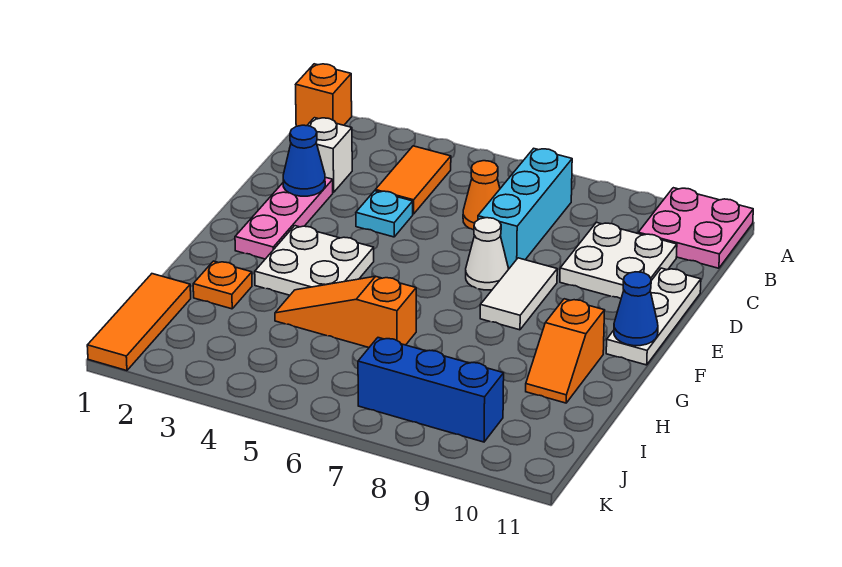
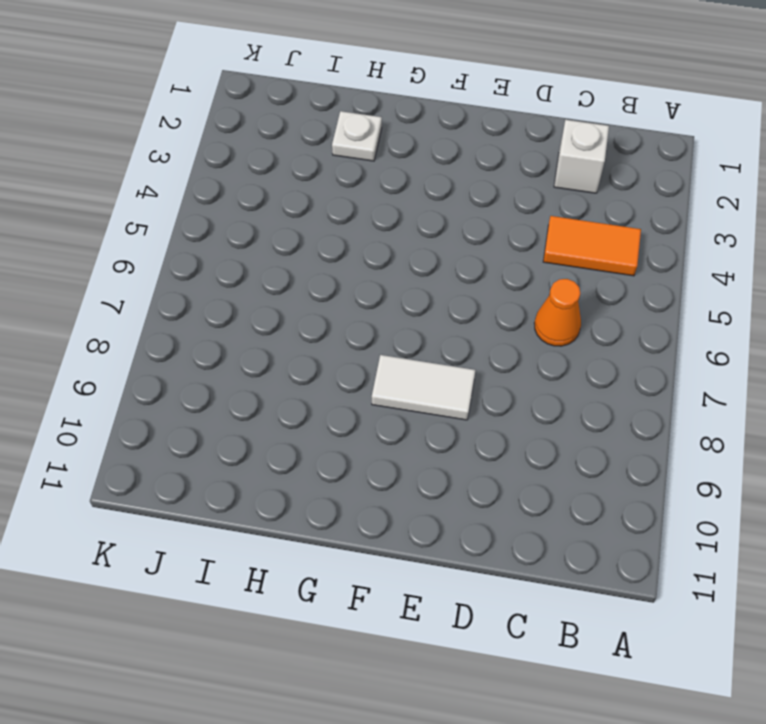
white plate H2 level 1 -> orange plate H2 level 1
none -> orange brick A1 level 1
none -> pink plate A10:B11 level 1
none -> cyan brick B7:D7 level 1

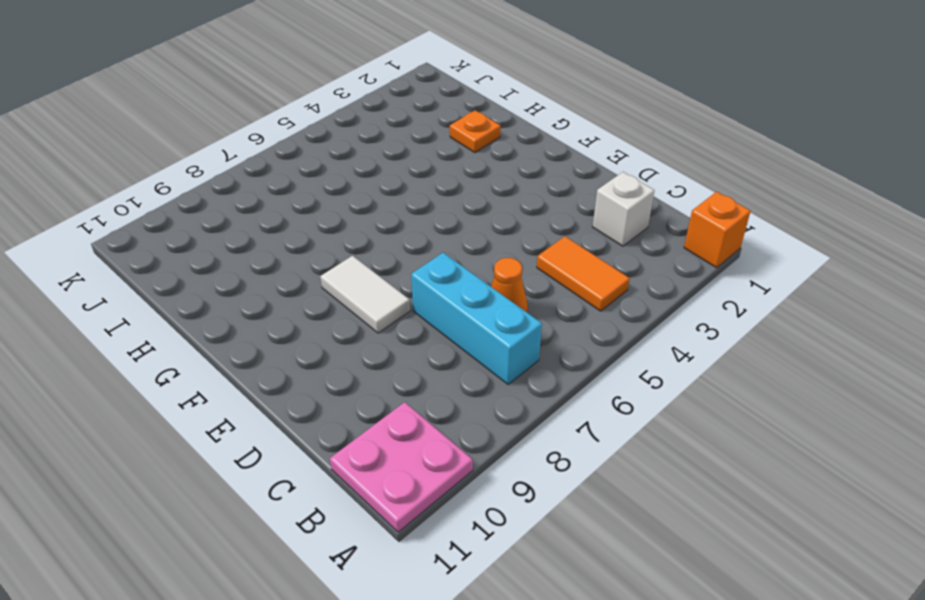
none -> white plate C9:D10 level 1
none -> pink plate D2:F2 level 1
none -> cyan plate D4 level 1

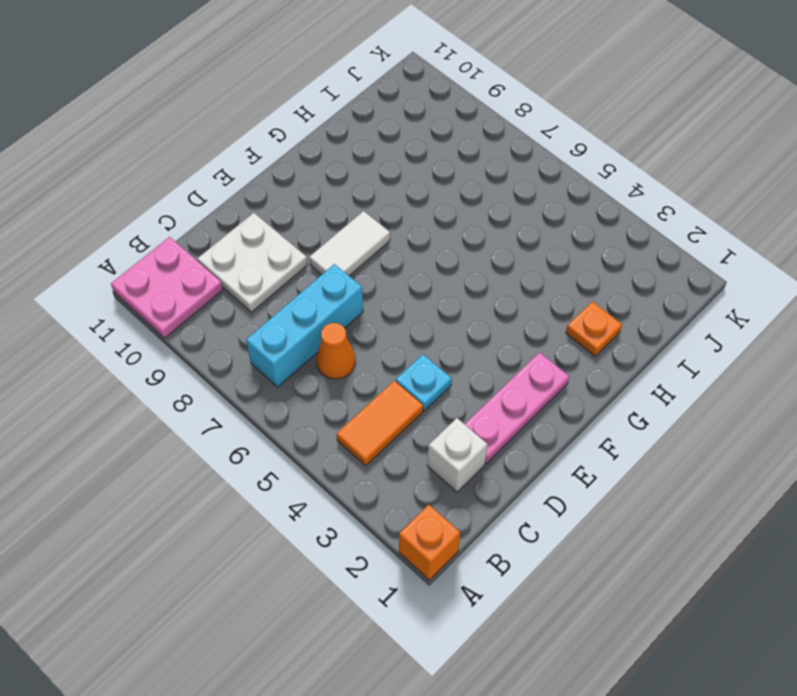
none -> white plate D11:F11 level 1
none -> white cone E7 level 1
none -> white plate F3:G4 level 1

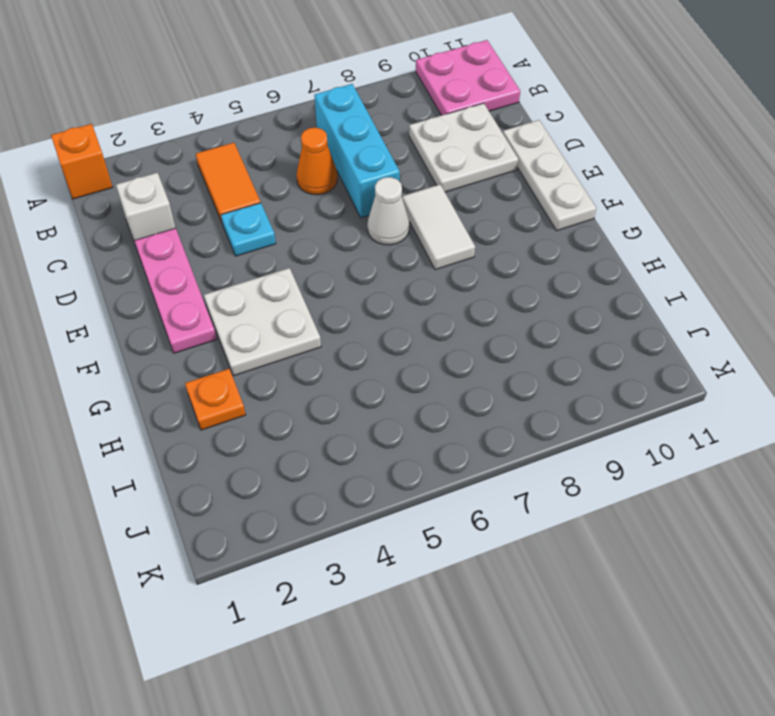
none -> orange slope G10:H10 level 1 top G
none -> orange slope H4:H6 level 1 top 6
none -> orange tile I1:K1 level 1

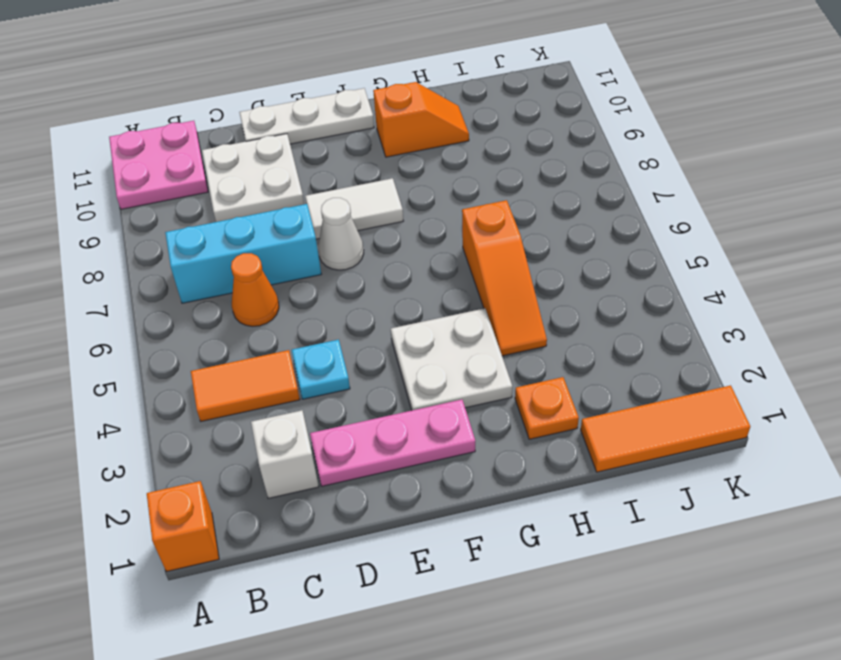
none -> blue brick J7:J9 level 1
none -> blue cone D2 level 2
none -> blue cone F11 level 2

